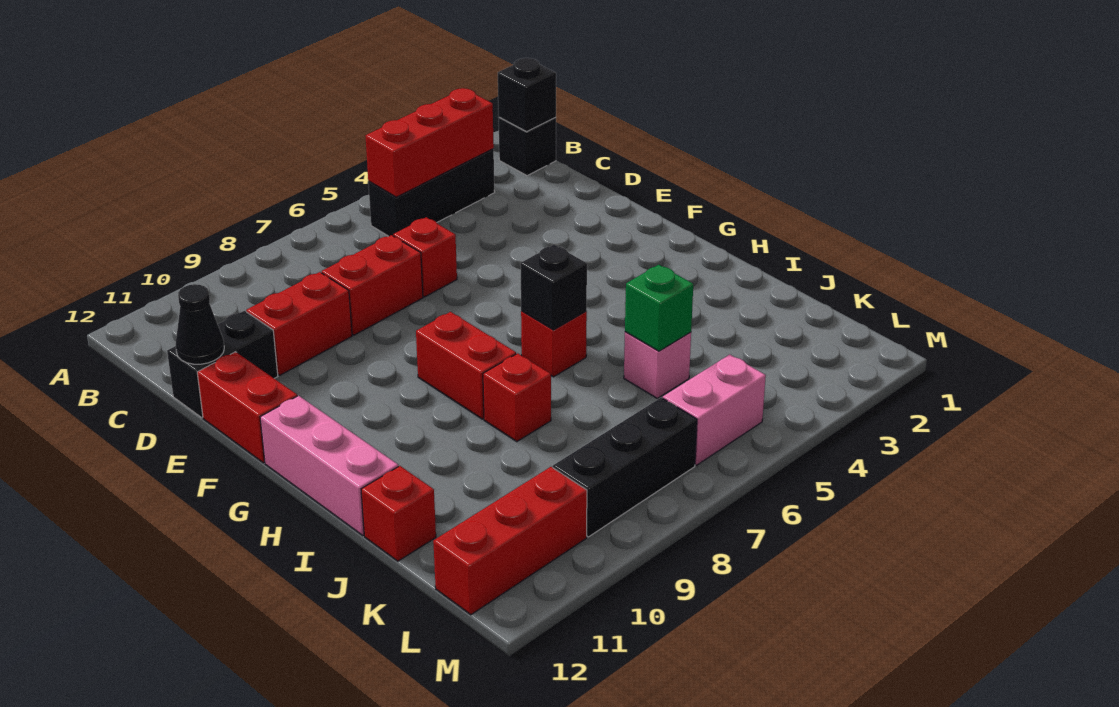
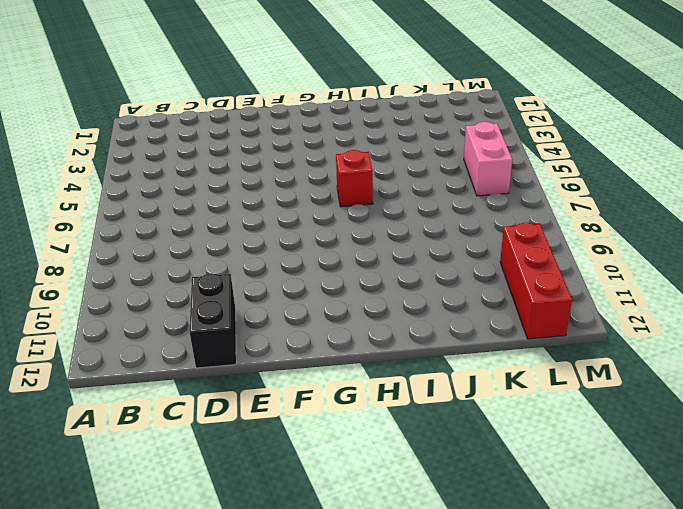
none -> black brick B1 level 1
none -> black brick B3:B5 level 1
none -> red brick D6 level 1

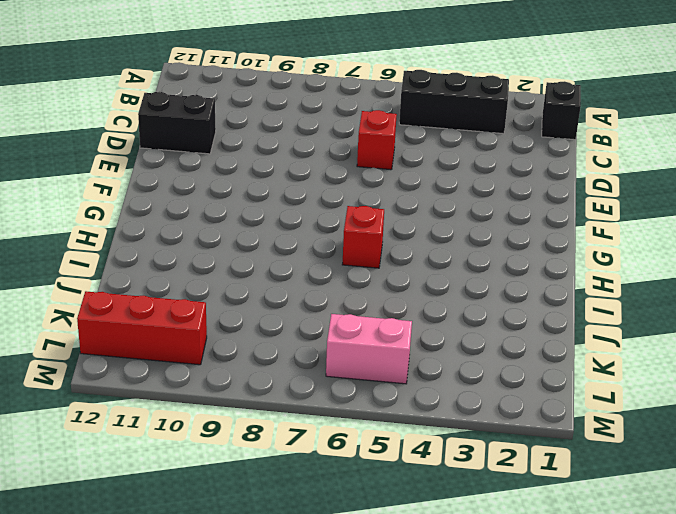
none -> red brick D7:D8 level 1
none -> red brick D9:D10 level 1
none -> red brick E12:F12 level 1

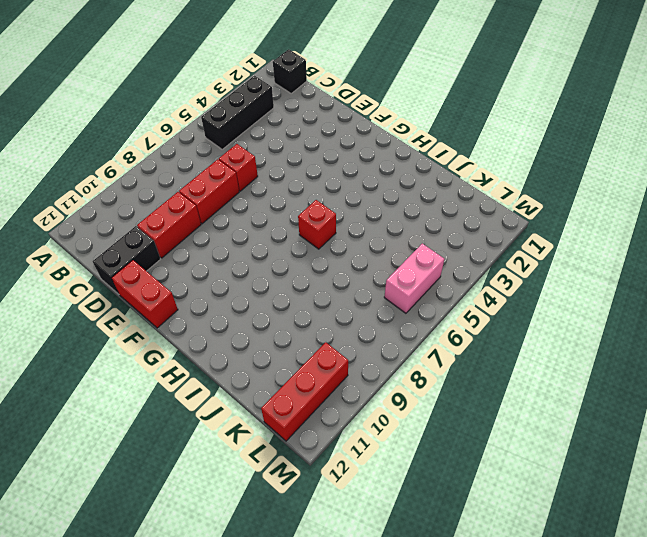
none -> red brick G8:H8 level 1
none -> pink brick G12:I12 level 1
none -> red brick I8 level 1

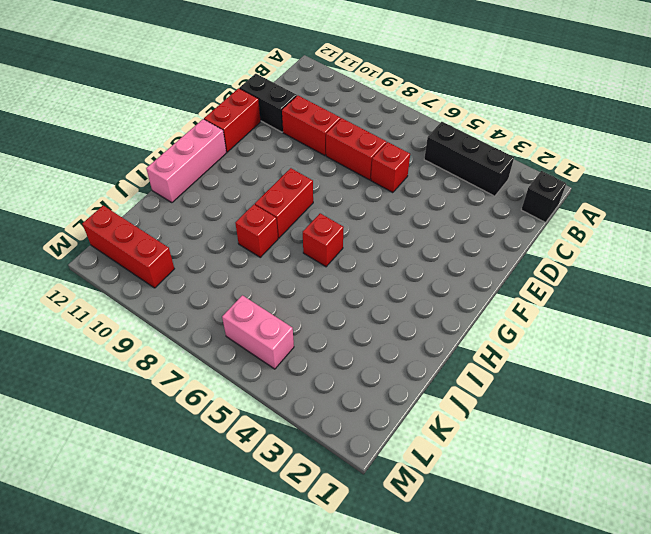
none -> pink brick J5 level 1
none -> red brick J12 level 1
none -> black brick L7:L9 level 1

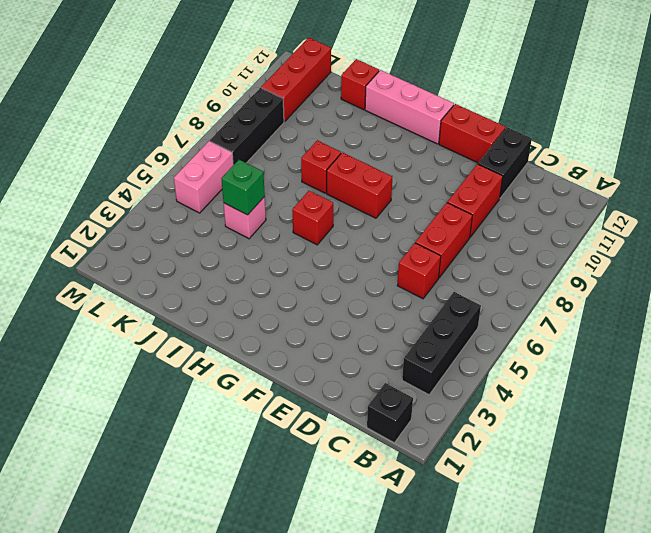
none -> black brick B1 level 2
none -> red brick B3:B5 level 2
none -> black cone D12 level 2

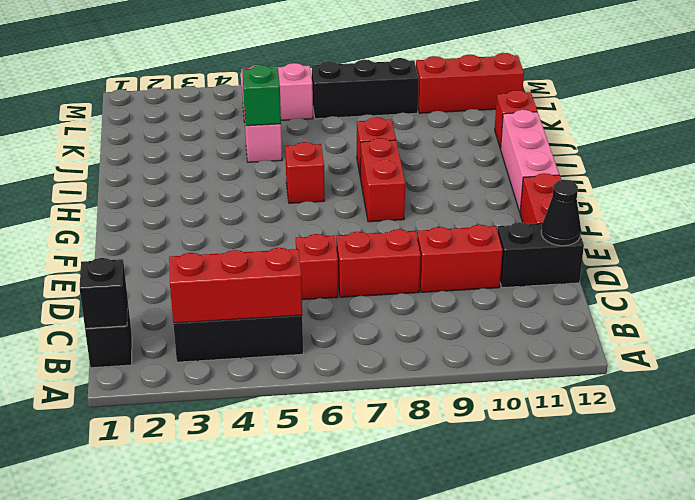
none -> black brick H6 level 2

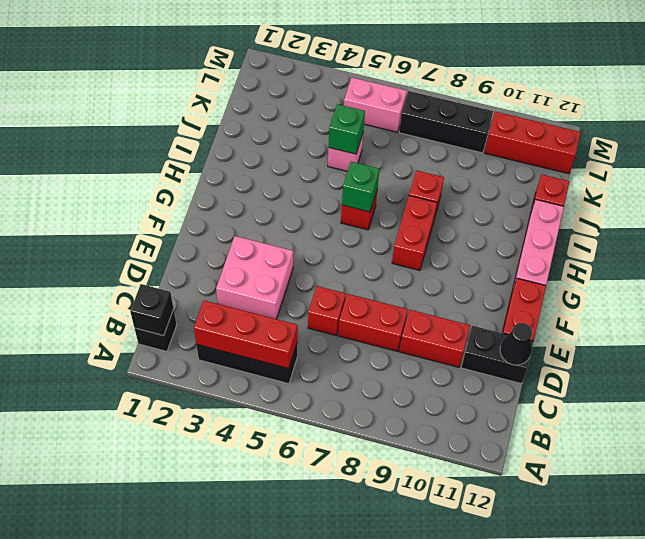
pink brick D3:E4 level 1 -> none
green brick H6 level 2 -> black brick H6 level 2

